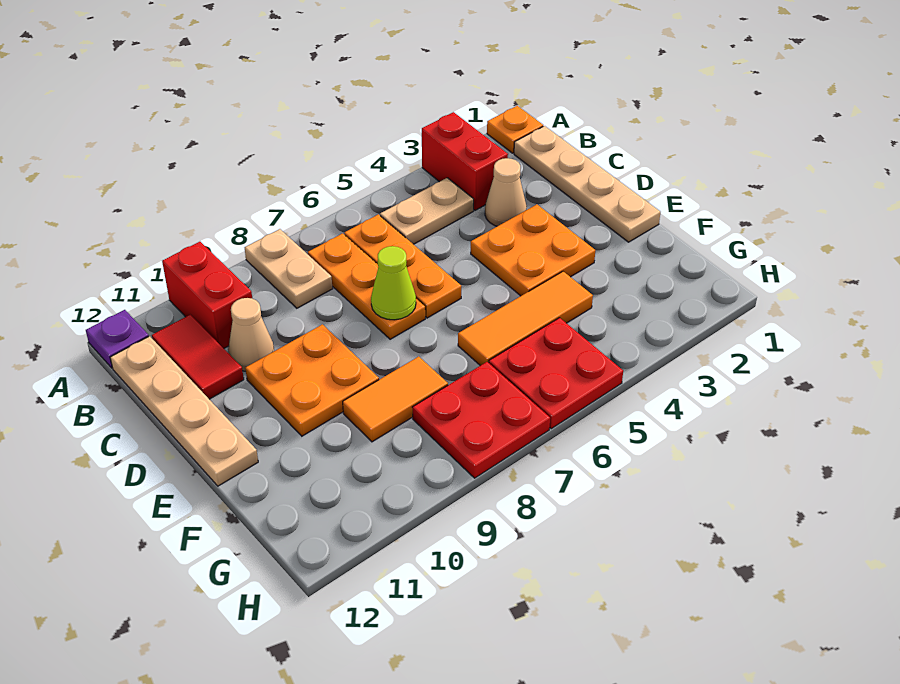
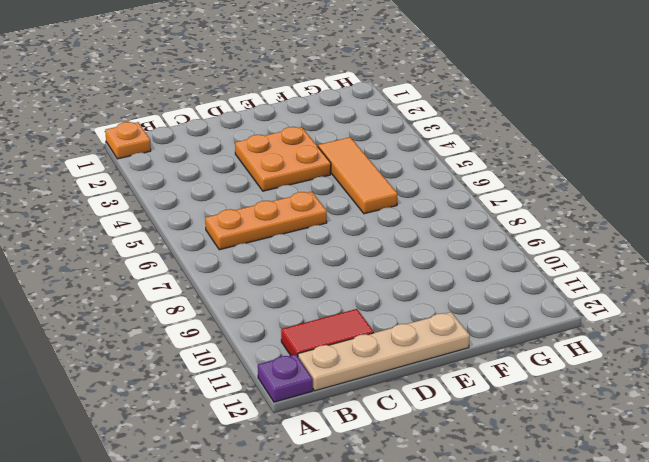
none -> red brick A3:B3 level 1
none -> tan plate A8:B8 level 1
none -> red brick A10:B10 level 1

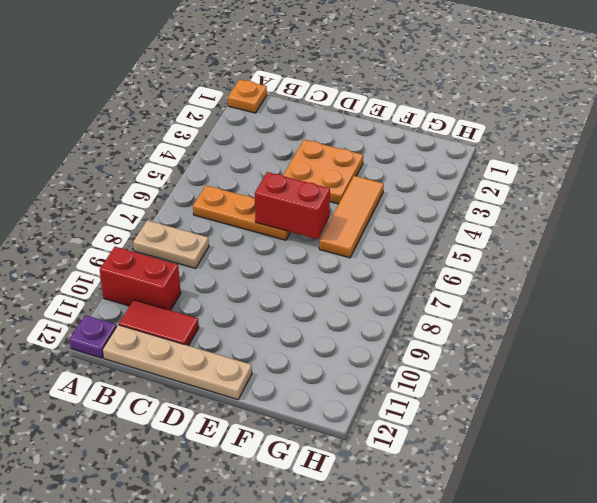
red brick D6:E6 level 2 -> red brick A3:B3 level 1
none -> tan plate B1:E1 level 1
none -> tan plate B4:B5 level 1
none -> orange plate B7:D7 level 1

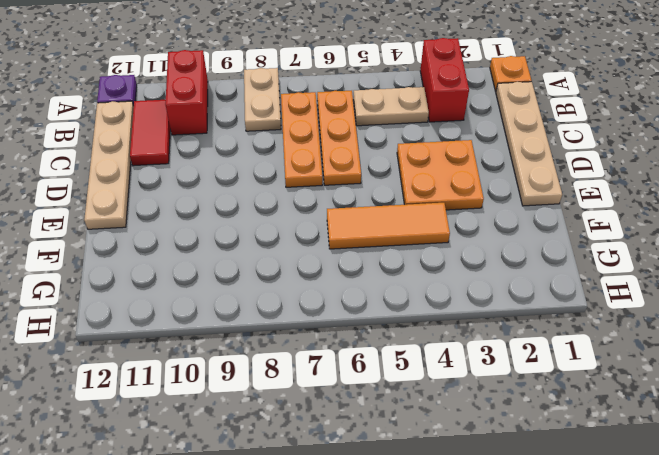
none -> tan cone C3 level 1
none -> tan cone C10 level 1
none -> orange plate D9:E10 level 1

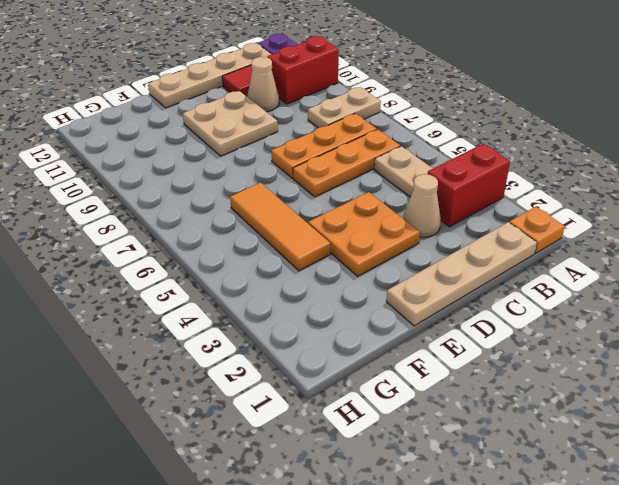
tan plate D9:E10 level 1 -> orange plate D9:E10 level 1
none -> orange tile F8:F9 level 1
none -> red plate G5:H6 level 1
none -> red plate G7:H8 level 1

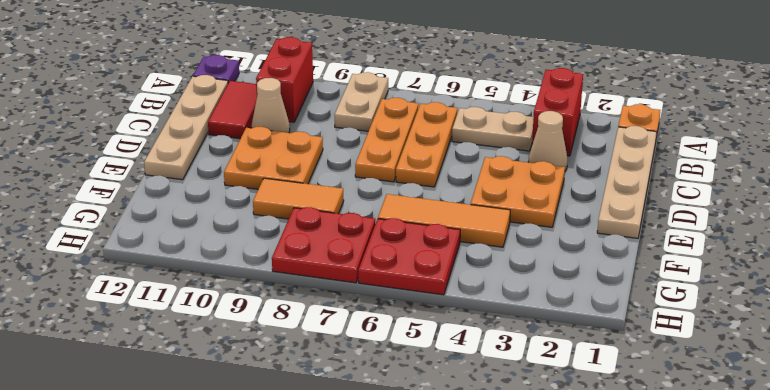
none -> lime cone D7 level 2

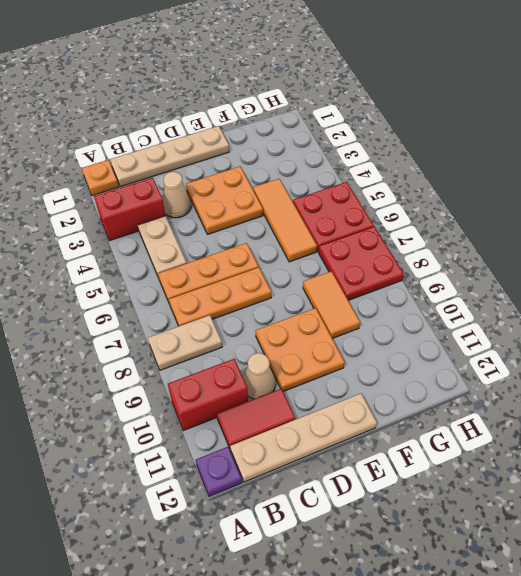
none -> lime cone D7 level 2

